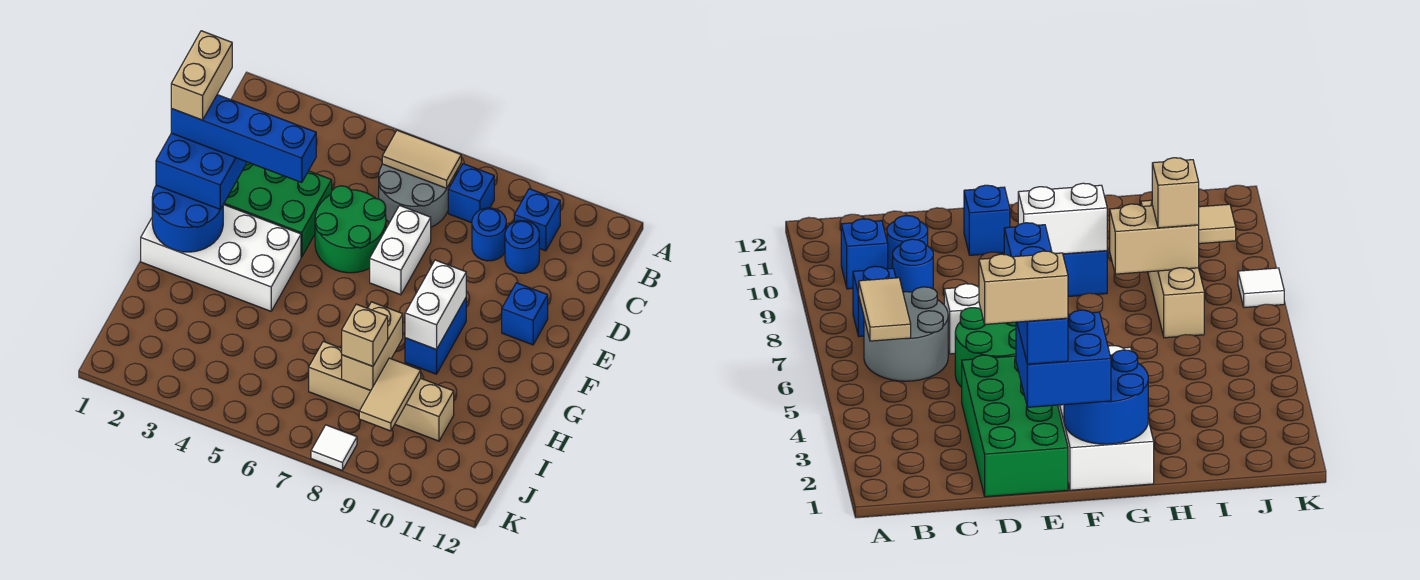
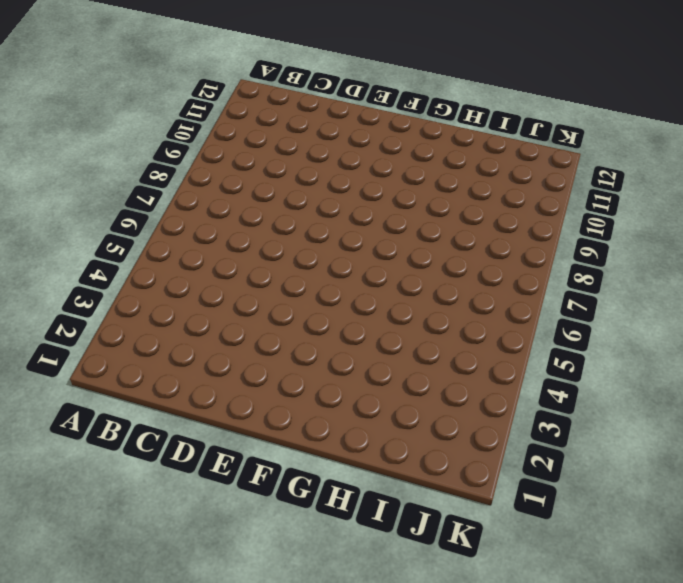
none -> grey round brick B6:C7 level 1
none -> blue brick B8 level 1
none -> blue brick B10 level 1

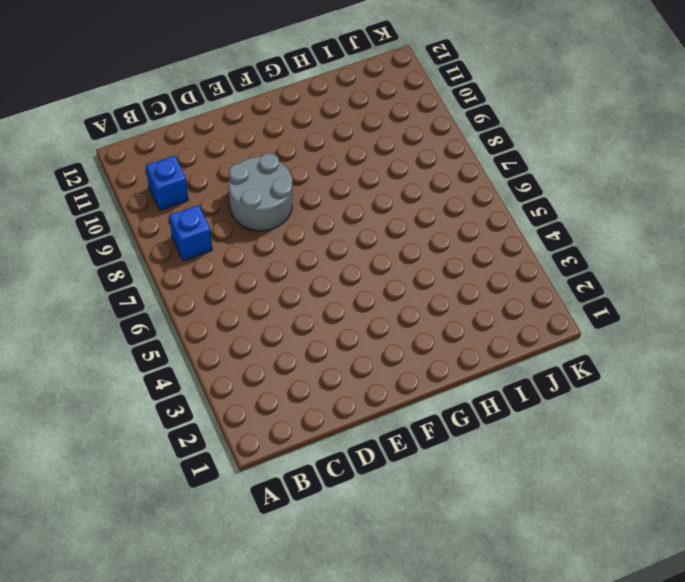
grey round brick D8:E9 level 1 -> grey round brick B6:C7 level 1
none -> blue round brick C9 level 1
none -> blue round brick C10 level 1
none -> green brick D1:E4 level 1

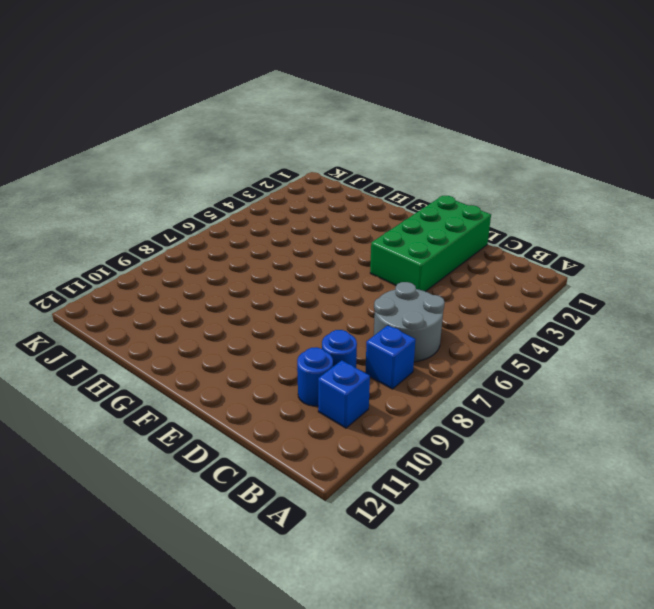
none -> green round brick D5:E6 level 1
none -> white brick D7:E7 level 1
none -> blue brick E11 level 1

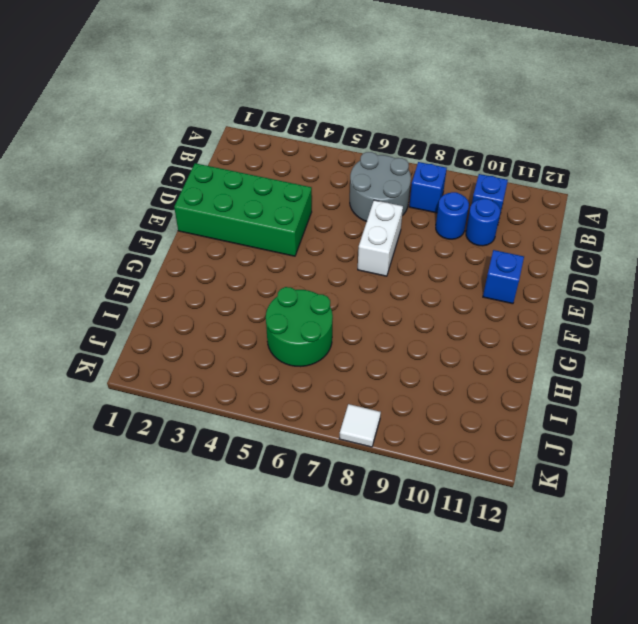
green round brick H5:I6 level 1 -> green round brick D5:E6 level 1
none -> white brick F1:G4 level 1
none -> blue brick F9:G9 level 1
none -> tan brick I7:I10 level 1

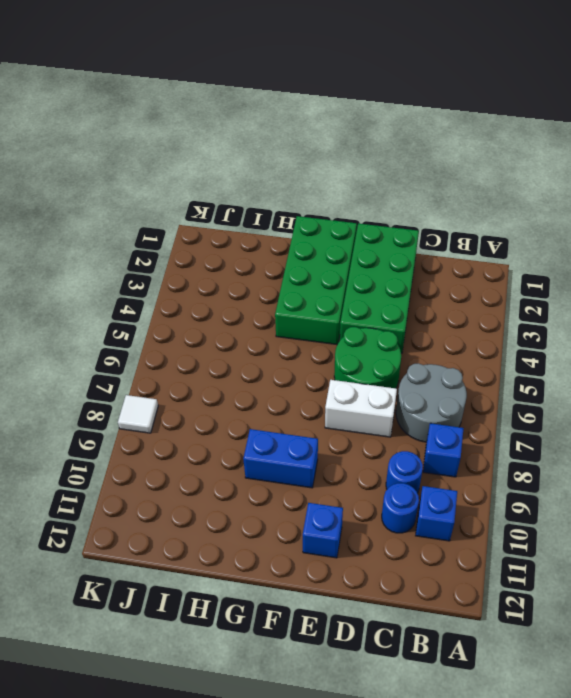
green brick F1:G4 level 1 -> white brick F1:G4 level 1
none -> tan brick I7:I10 level 1
none -> tan tile B6:B7 level 2
none -> blue round brick F1:G2 level 2

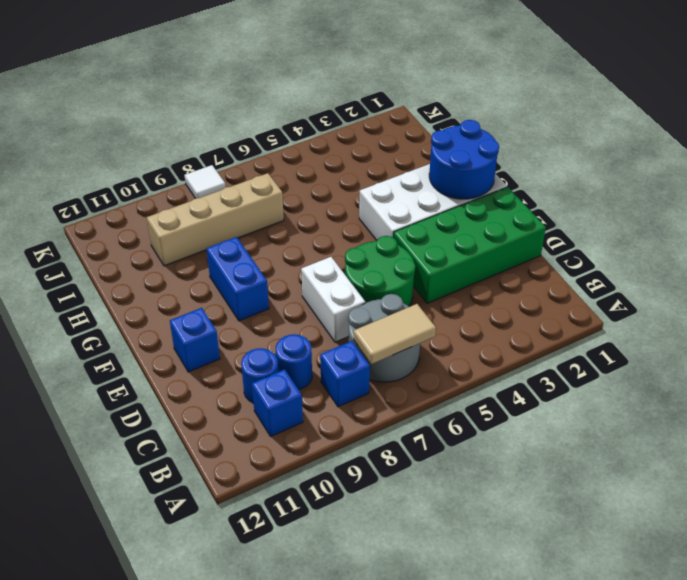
none -> white brick F9:G9 level 2
none -> tan brick H8:I8 level 2
none -> tan tile I9:J9 level 2

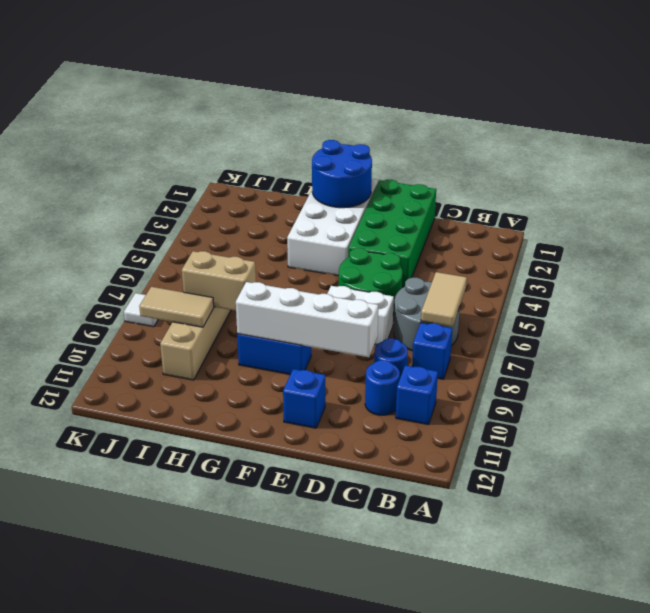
white brick D9:G9 level 2 -> white brick F9:G9 level 2
none -> blue brick E1:F2 level 3
none -> tan brick I8 level 3
none -> blue brick E1:E4 level 4

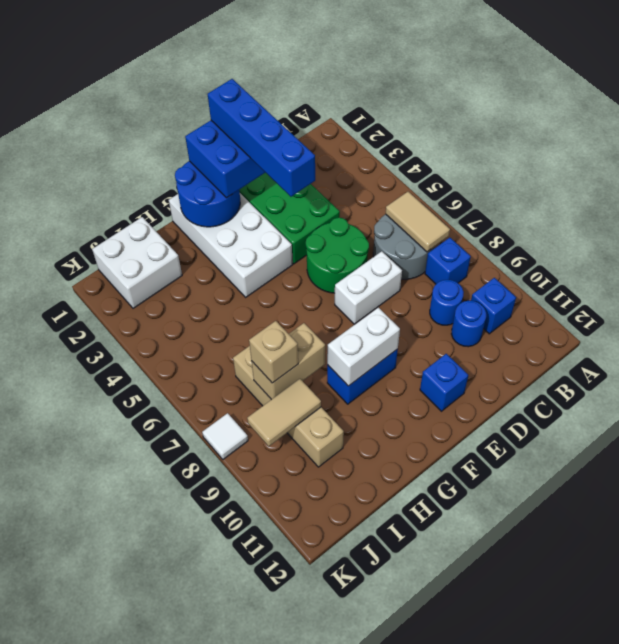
white brick I1:J2 level 1 -> none
none -> tan brick D1:E1 level 5

